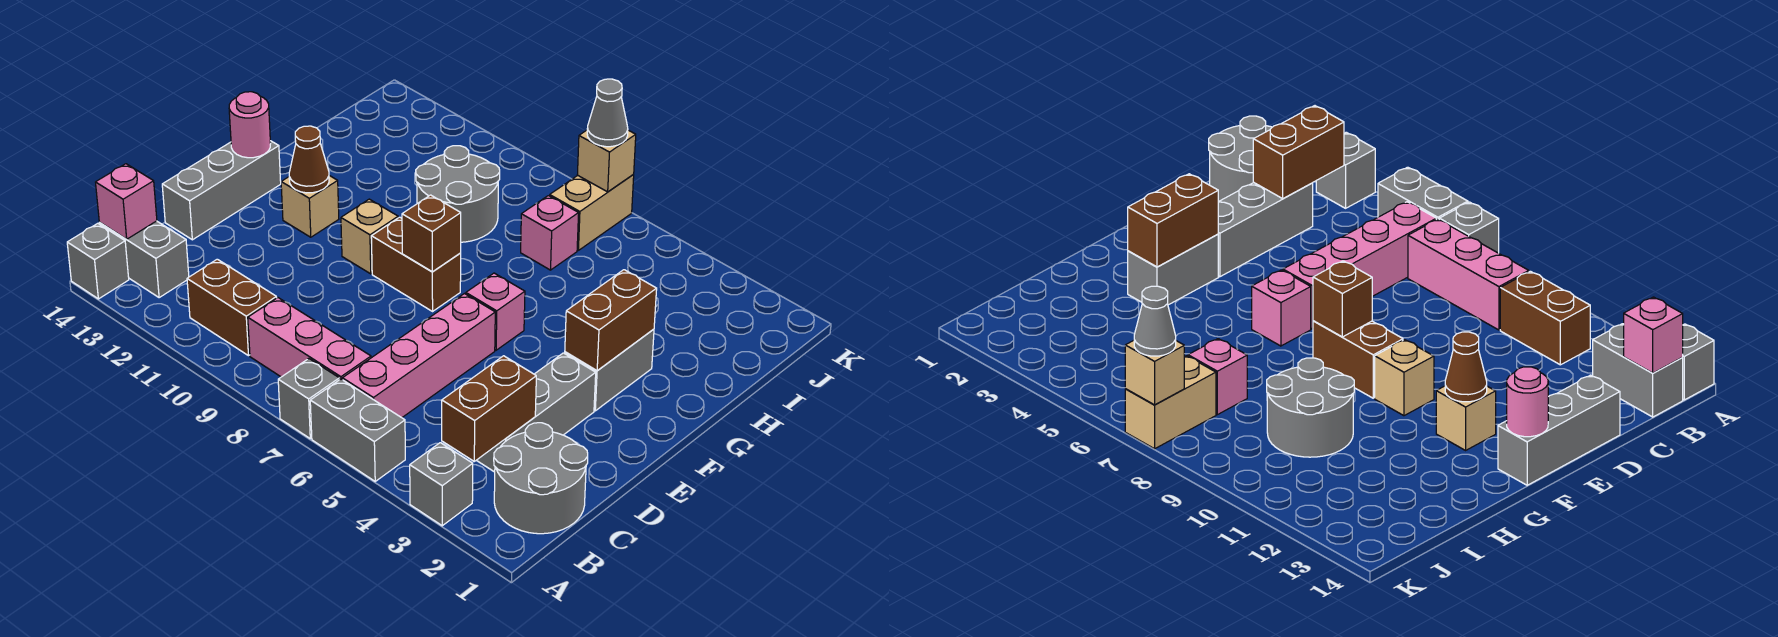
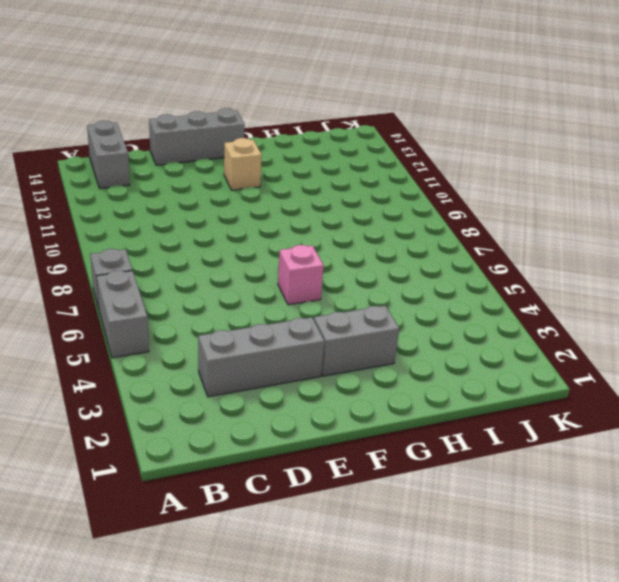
none -> grey brick A3 level 1
none -> grey brick A14 level 1
none -> grey round brick B1:C2 level 1

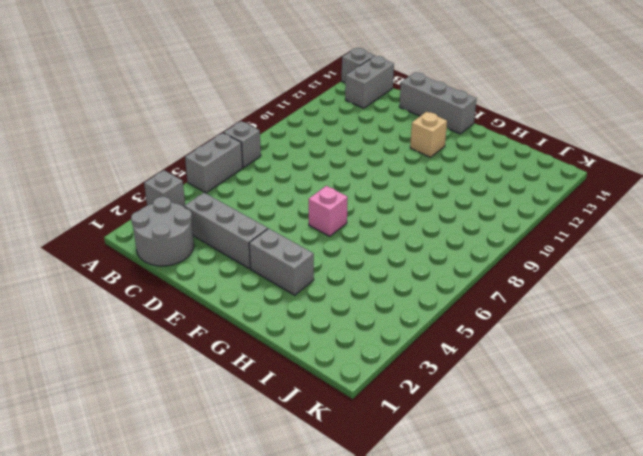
none -> pink brick B6:E6 level 1
none -> pink brick B7:B9 level 1
none -> brown brick B10:B11 level 1

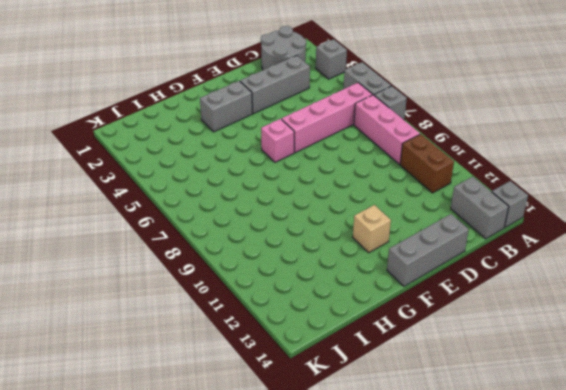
none -> brown brick F8:F9 level 1
none -> tan brick F10 level 1
none -> grey round brick H9:I10 level 1

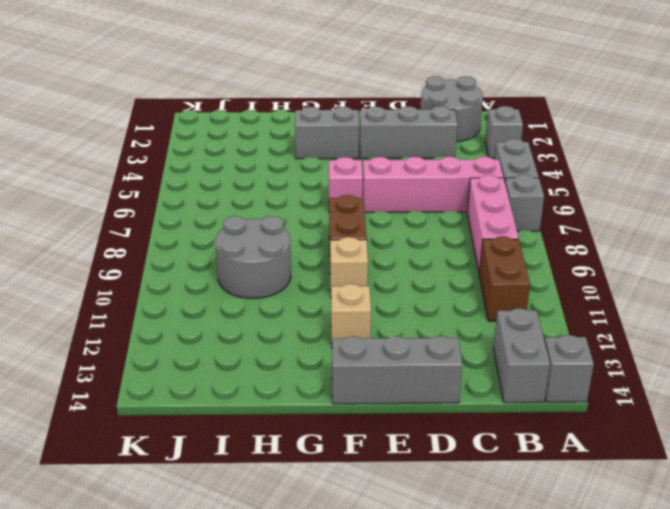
none -> pink brick I7 level 1
none -> tan brick J7:K7 level 1
none -> brown brick B3:C3 level 2

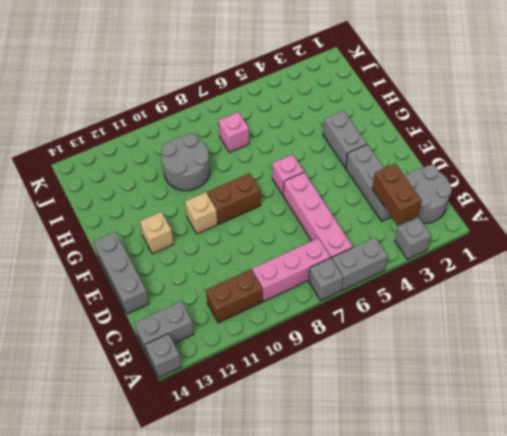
none -> tan brick J7:K7 level 1
none -> pink brick B14 level 2
none -> brown brick F3:G3 level 2

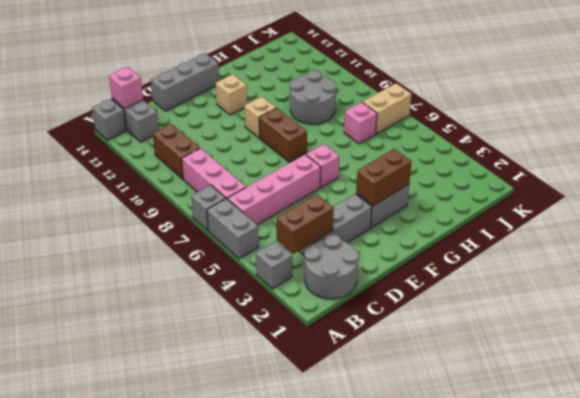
none -> brown brick F8 level 2
none -> brown cone F12 level 2
none -> pink round brick F14 level 2

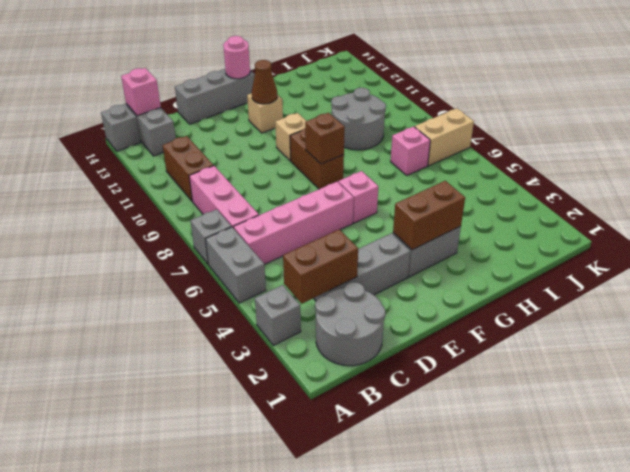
none -> tan brick K7 level 2
none -> grey cone K7 level 3

